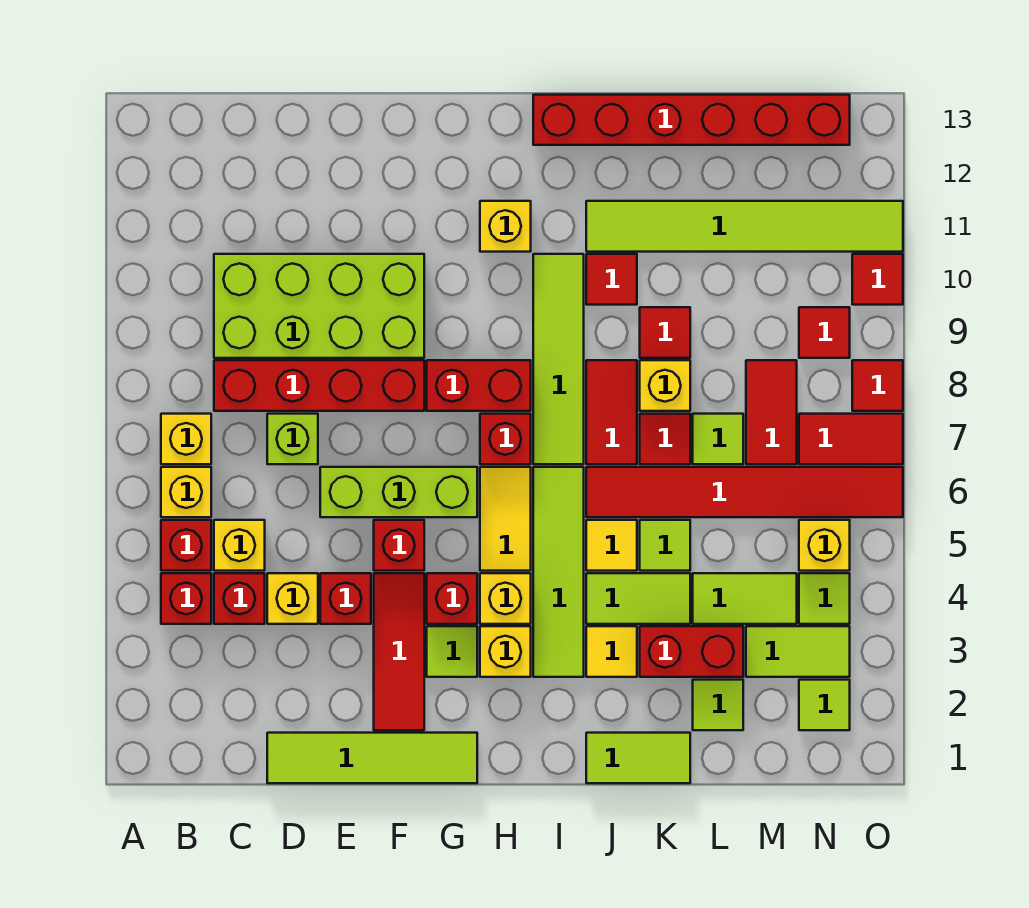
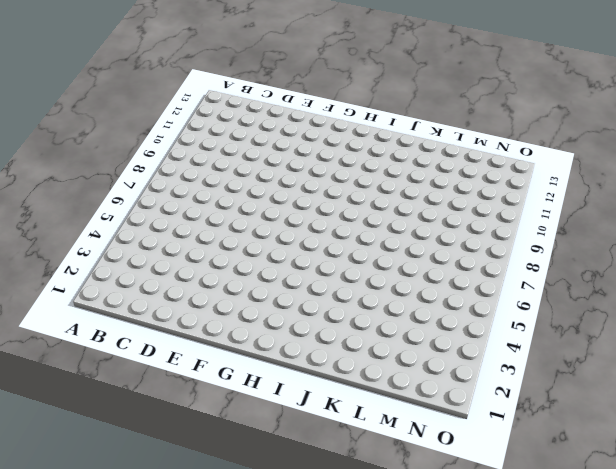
none -> red brick B4 level 1
none -> red brick B5 level 1
none -> yellow brick B6 level 1
none -> yellow brick B7 level 1

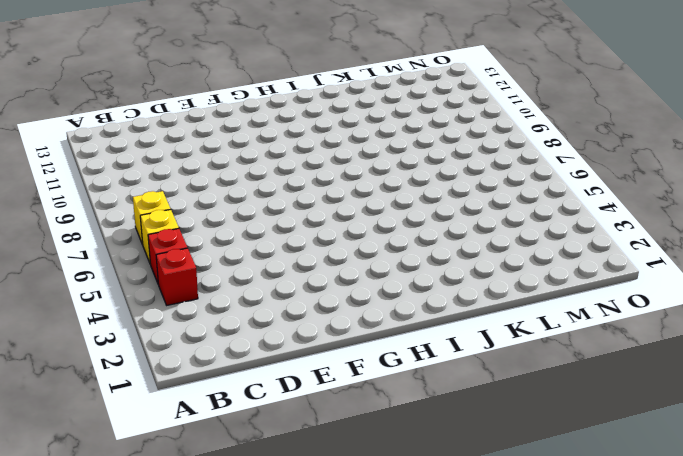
none -> red brick C4 level 1
none -> yellow brick C5 level 1
none -> red brick C8:F8 level 1
none -> lime brick C9:F10 level 1

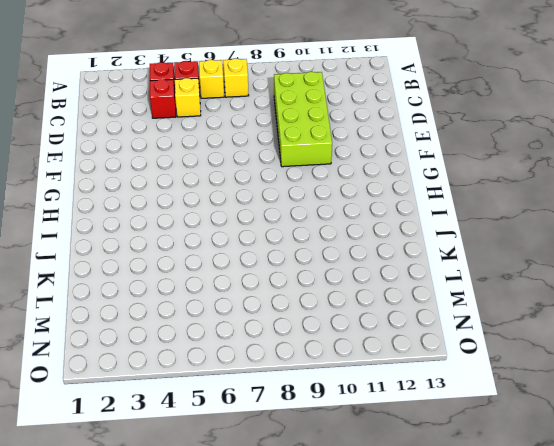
none -> red brick C8:F8 level 1
none -> lime tile D1:G1 level 1
none -> yellow brick D4 level 1
none -> lime brick D7 level 1

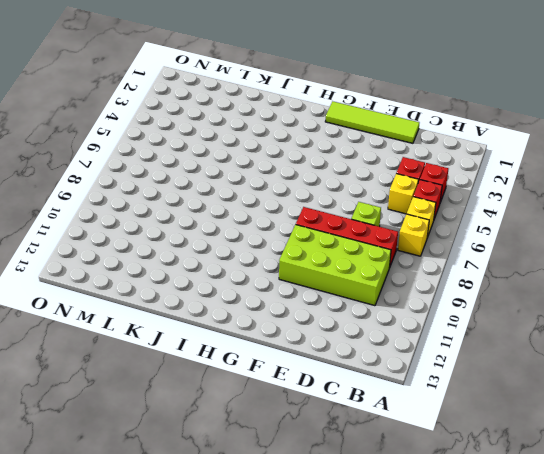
none -> yellow brick D4 level 1
none -> red brick E4 level 1
none -> lime brick E6:G6 level 1
none -> red tile F2:F4 level 1

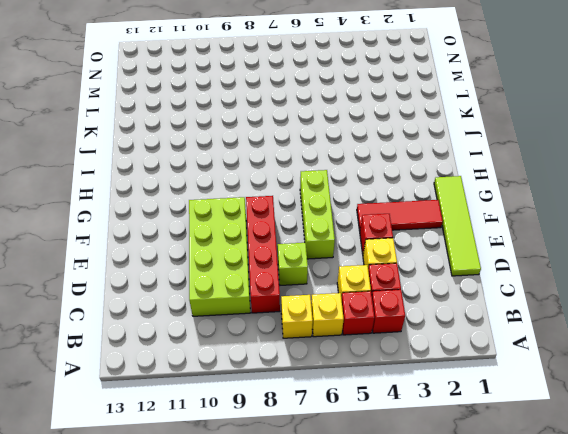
none -> red brick F5 level 1
none -> lime tile G3 level 1
none -> red brick G4 level 1
none -> red brick G8:H8 level 1

